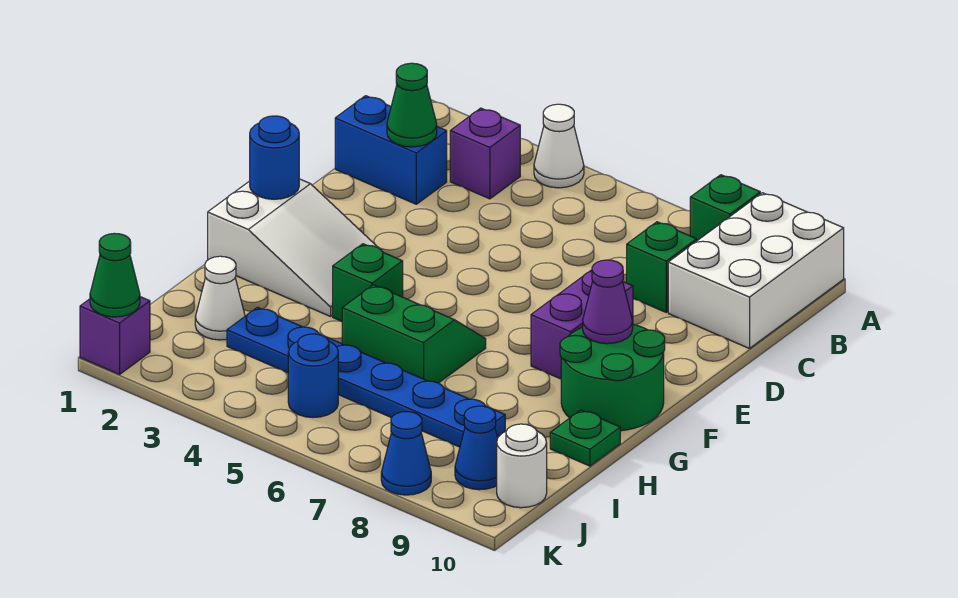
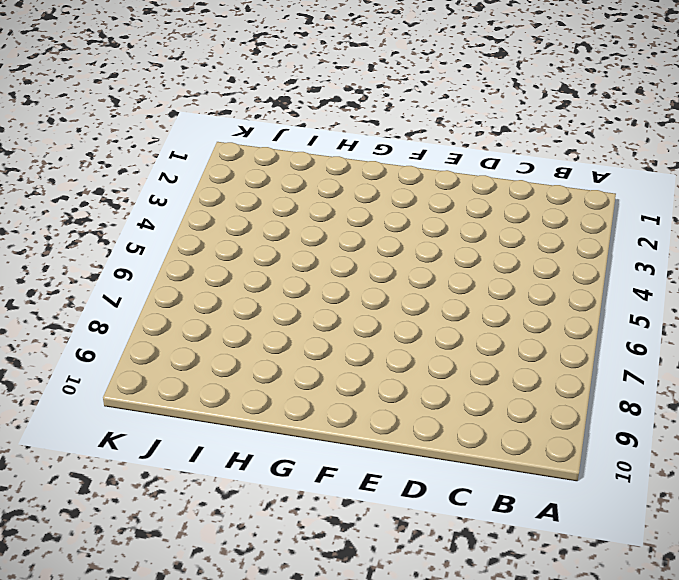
none -> white cone A4 level 1
none -> green brick A8 level 1
none -> white brick A9:C10 level 1

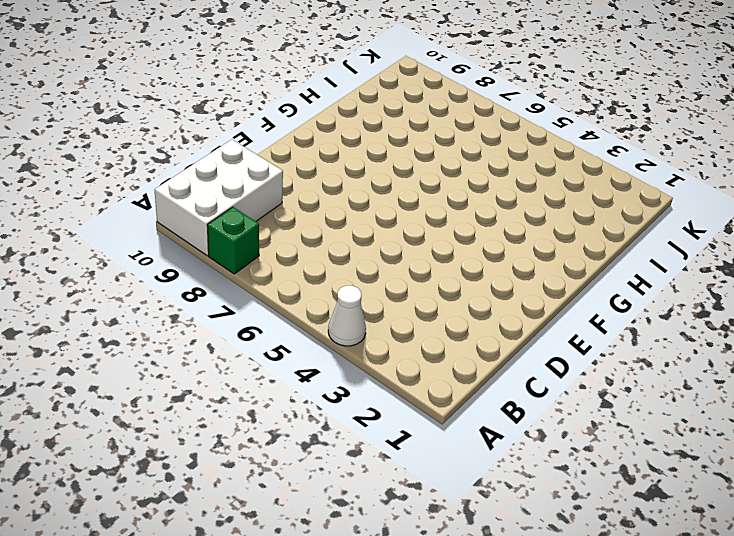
none -> purple brick B3 level 1
none -> blue brick C1:C2 level 1
none -> green brick C8 level 1

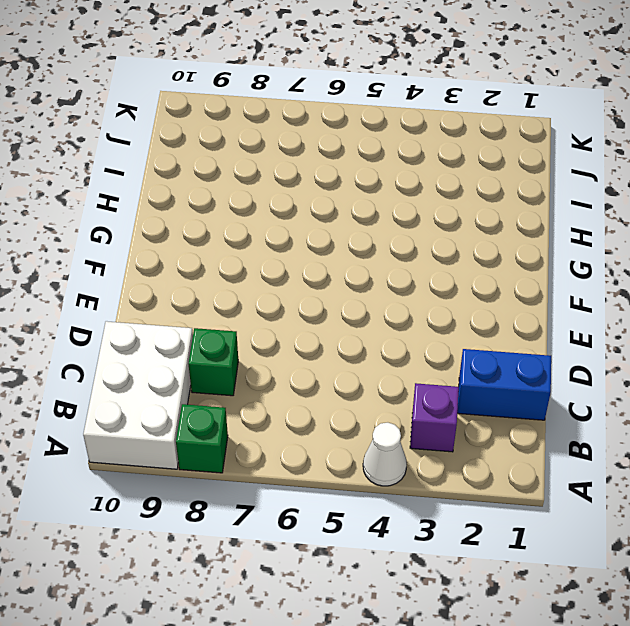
none -> purple brick E8:F8 level 1
none -> white slope F1:G3 level 1 top 1
none -> green round brick F9:G10 level 1

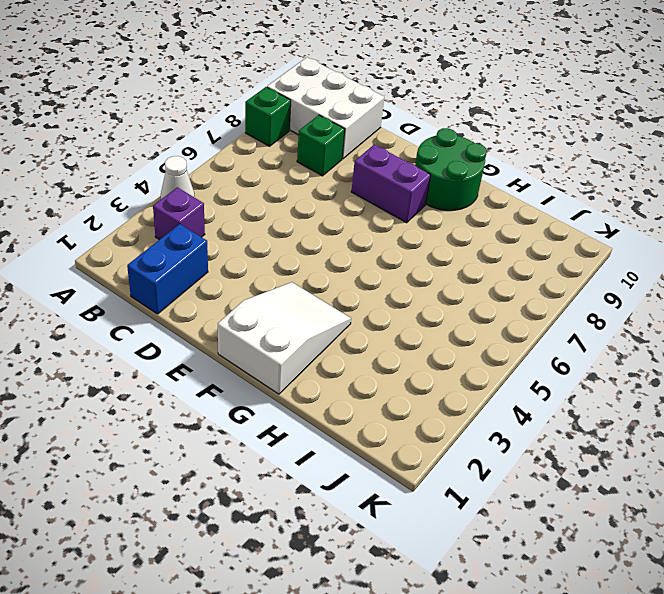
none -> green brick G4 level 1
none -> green slope G5:H6 level 1 top H
none -> green plate H10 level 1

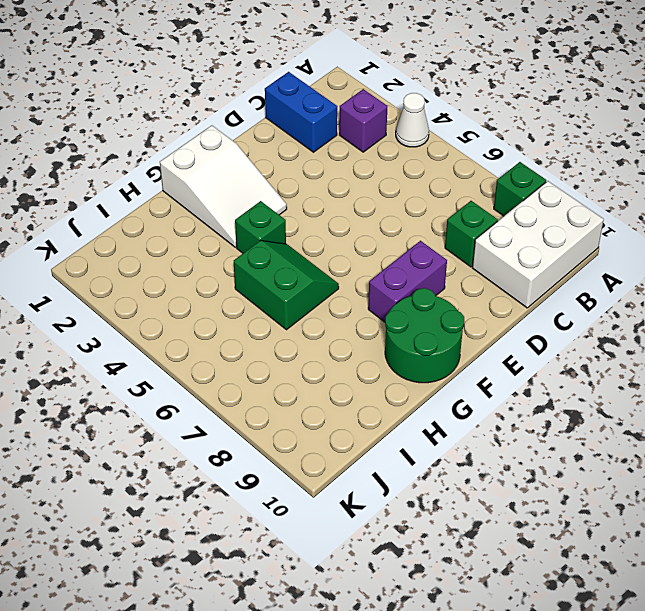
none -> green plate H10 level 1
none -> white cone I2 level 1
none -> blue plate I3:I8 level 1

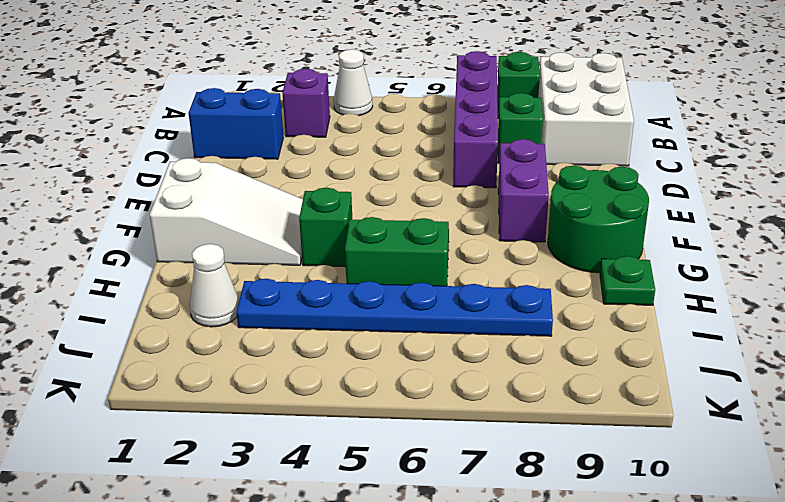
purple brick A7:D7 level 1 -> none
none -> blue round brick J5 level 1
none -> blue cone J9 level 1
none -> white round brick J10 level 1

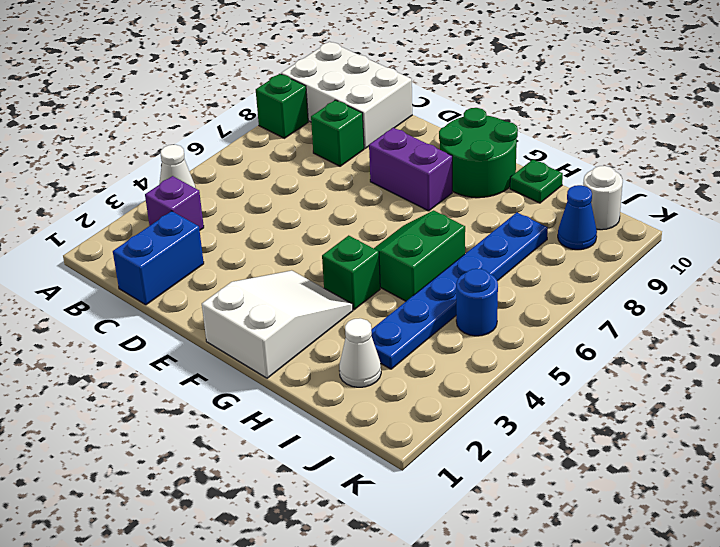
none -> purple brick K1 level 1
none -> blue cone K8 level 1
none -> green cone C2 level 2

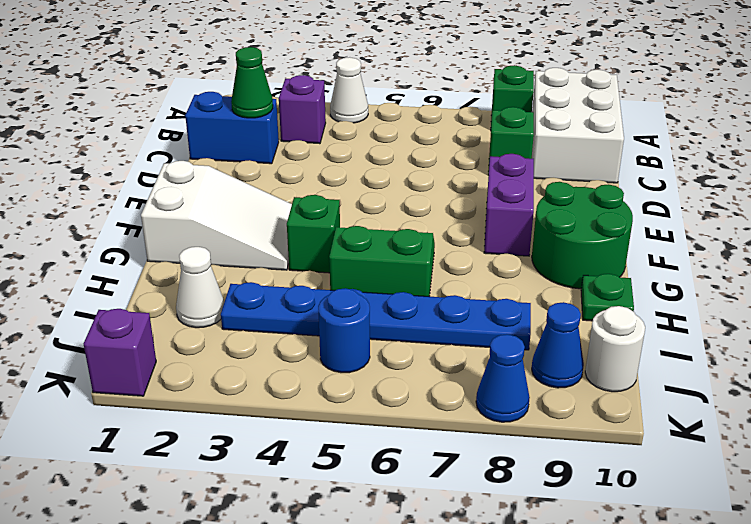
none -> blue round brick F1 level 2
none -> purple cone F9 level 2
none -> green cone K1 level 2

